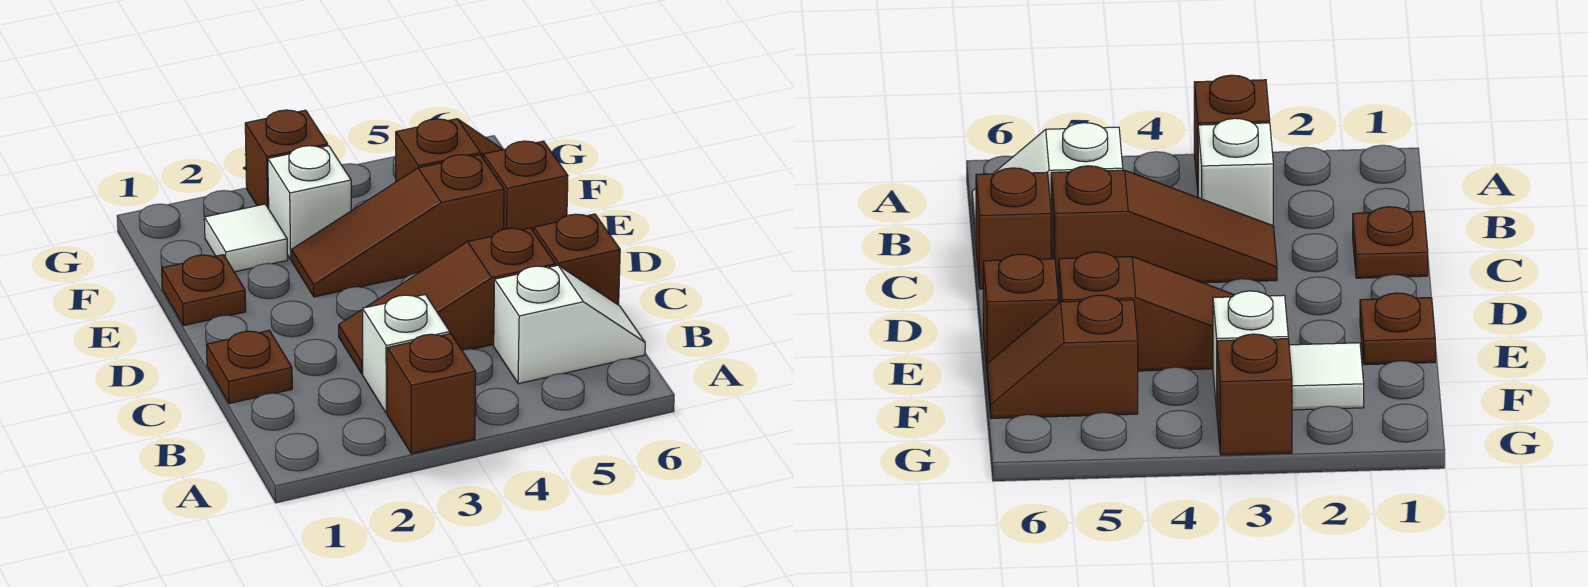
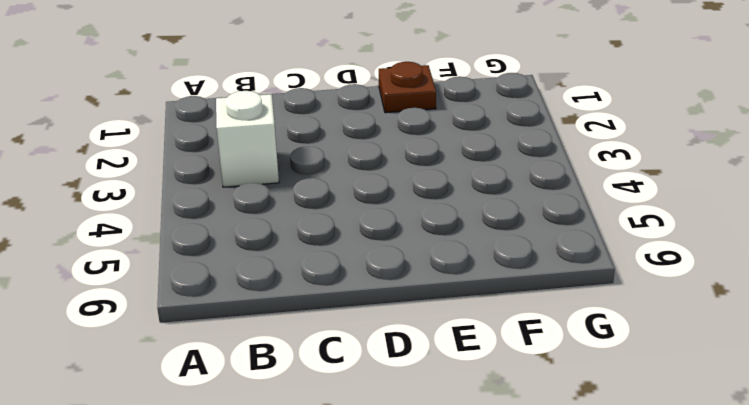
none -> brown brick A3 level 1
none -> white slope B5:B6 level 1 top 5
none -> brown plate C1 level 1

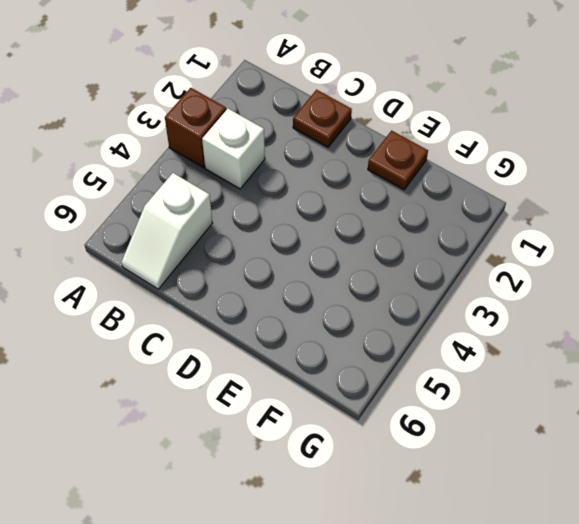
none -> brown slope C3:C5 level 1 top 5
none -> brown brick C6 level 1
none -> brown slope E3:E5 level 1 top 5

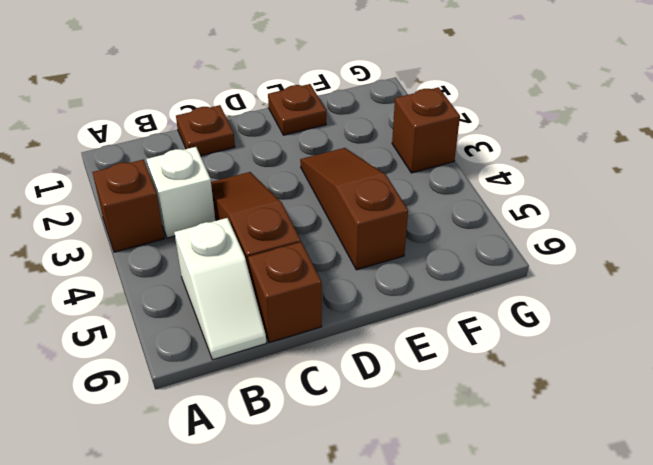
none -> brown brick E6 level 1
none -> white tile F2 level 1
none -> white brick F3 level 1

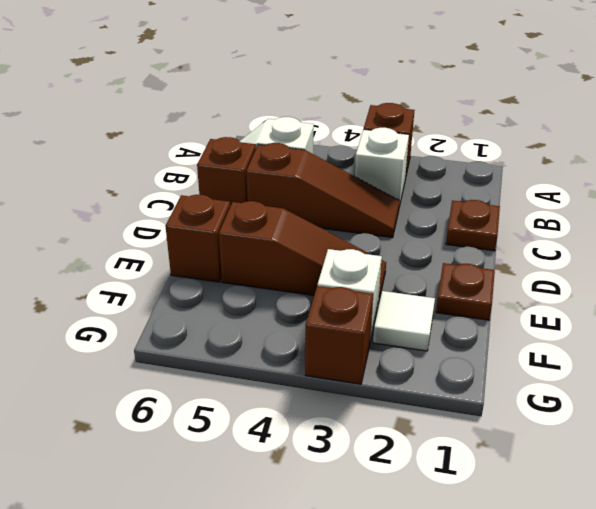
none -> brown slope F5:F6 level 1 top 5

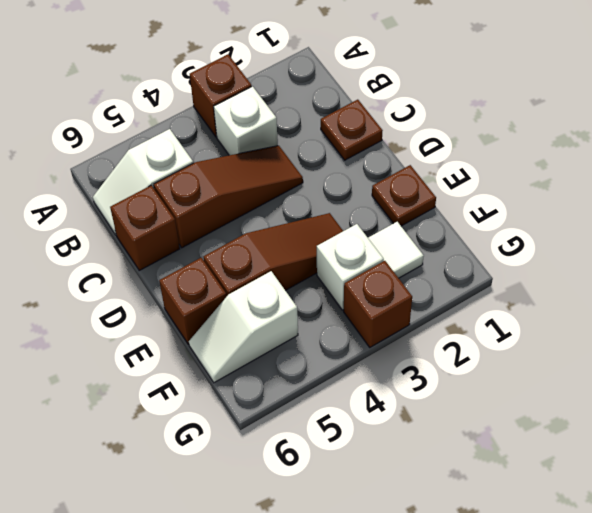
white slope F5:F6 level 1 top 5 -> brown slope F5:F6 level 1 top 5

